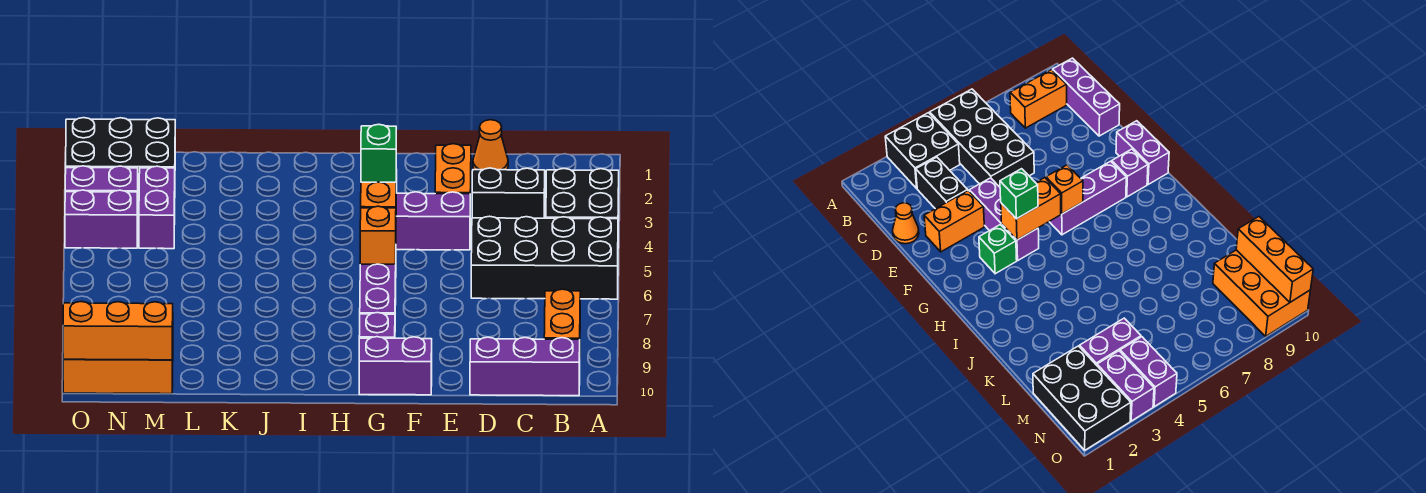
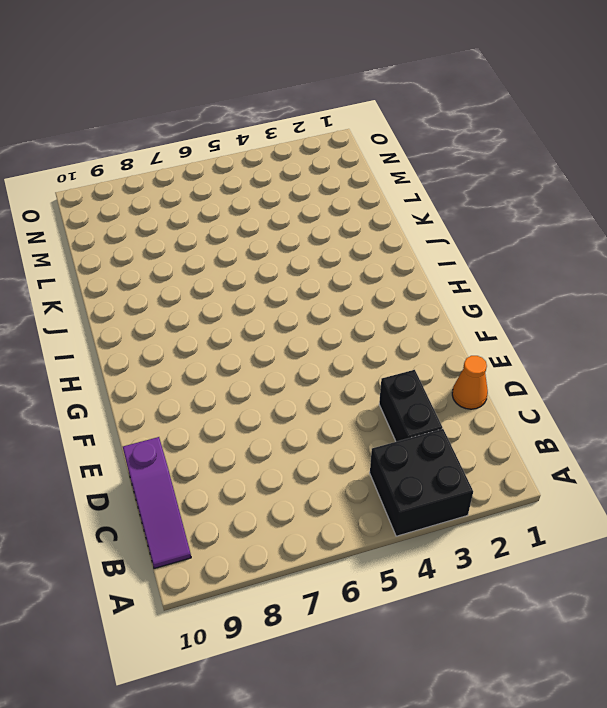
purple slope B10:D10 level 1 top D -> purple brick B10:D10 level 1
none -> black brick A5:D6 level 1
none -> orange brick B8:B9 level 1
none -> orange brick E2:E3 level 1

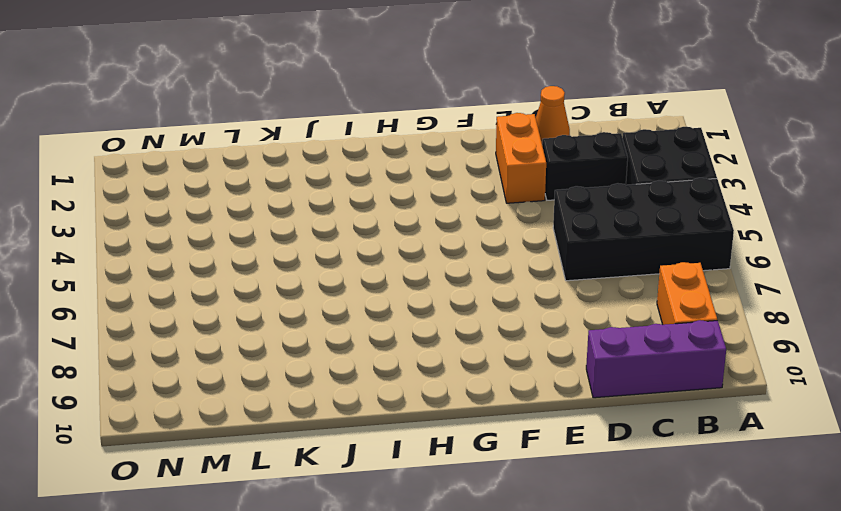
none -> purple brick E4:G4 level 1
none -> purple brick F10:G10 level 1
none -> green brick G3 level 1

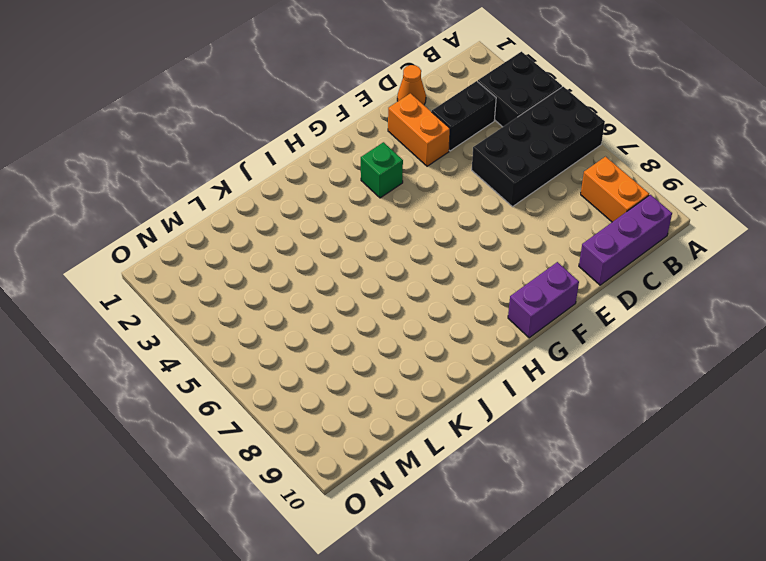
none -> purple brick E4:G4 level 1
none -> purple brick G6:G8 level 1
none -> purple brick G9 level 1

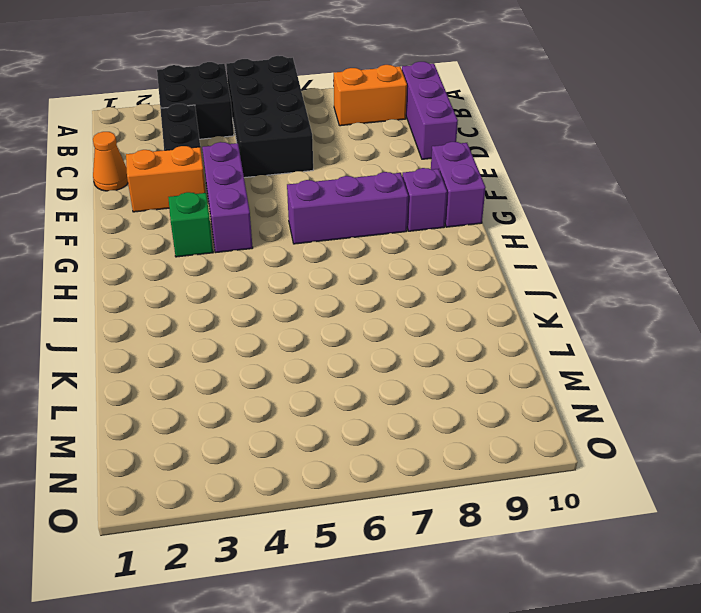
none -> black brick M1:O2 level 1
none -> purple brick M3:M4 level 1
none -> orange brick M9:O10 level 1

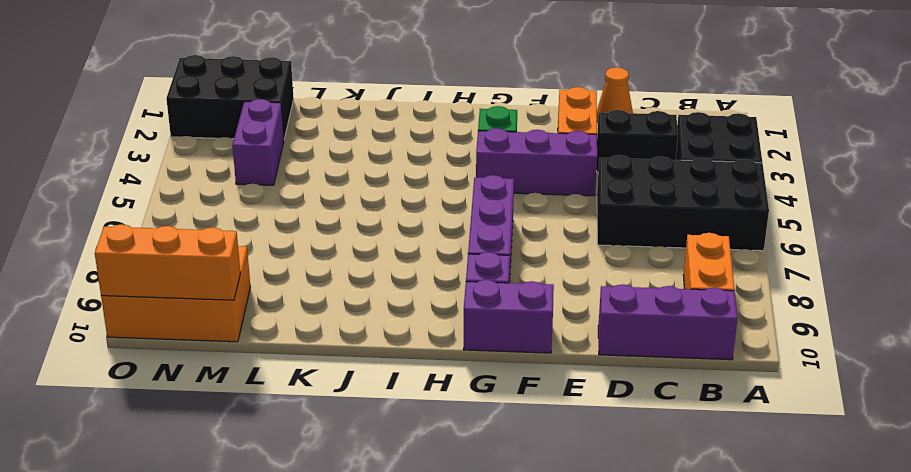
none -> purple brick N3:O3 level 1
none -> purple brick N4:O4 level 1
none -> orange brick G4:G5 level 2

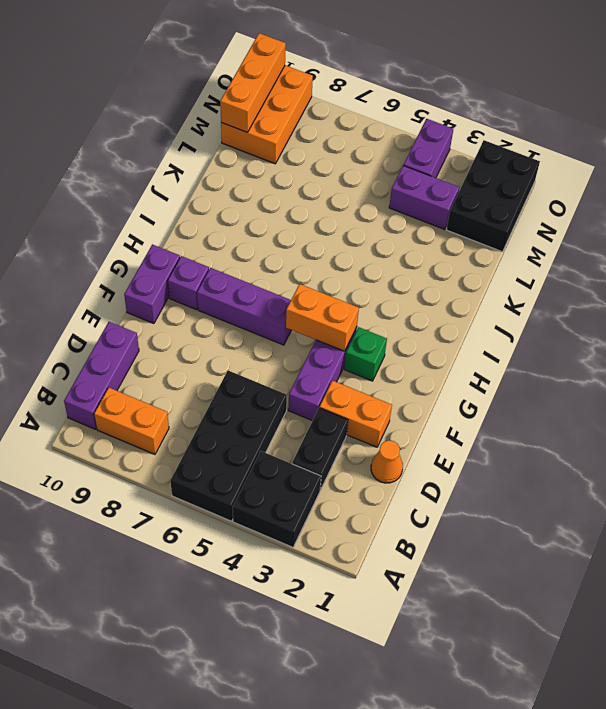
none -> purple brick N3:O3 level 1
none -> orange brick G6 level 2
none -> green brick G4 level 3

